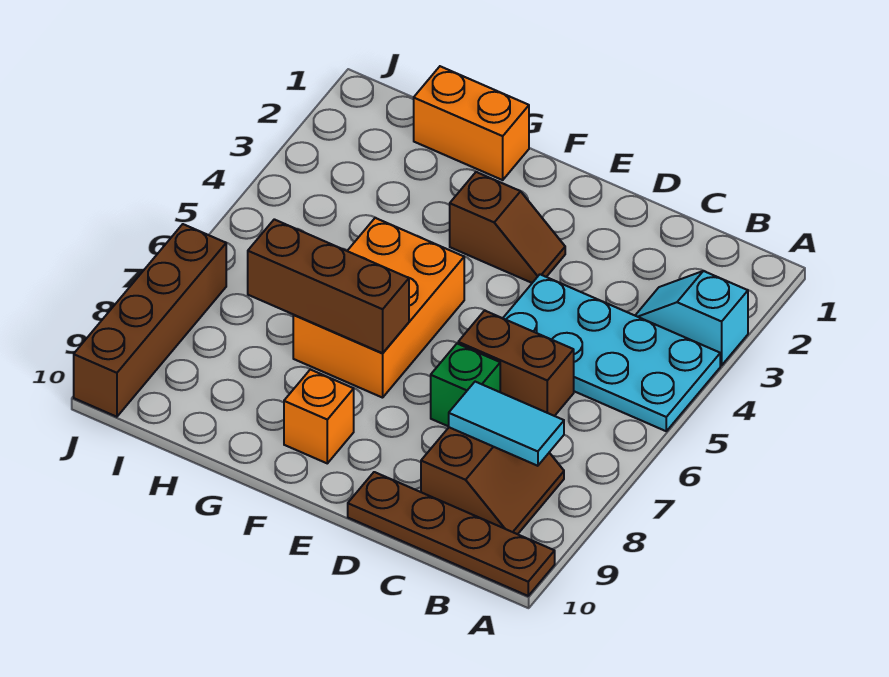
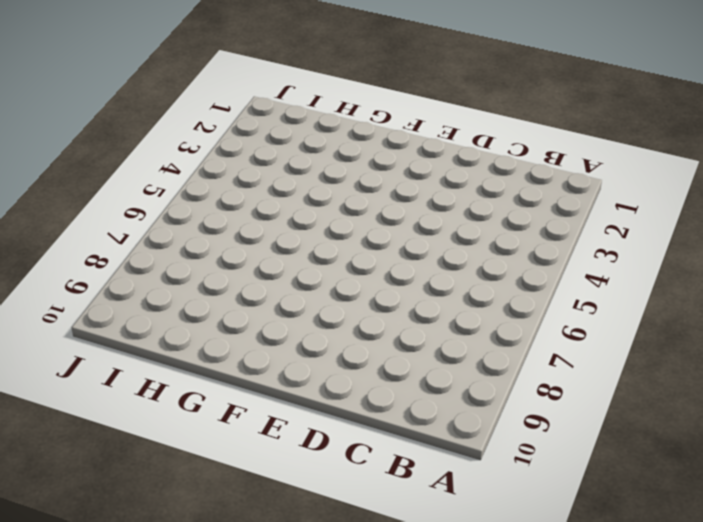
none -> cyan slope A3:B3 level 1 top A
none -> cyan plate A4:D5 level 1
none -> brown plate A10:D10 level 1

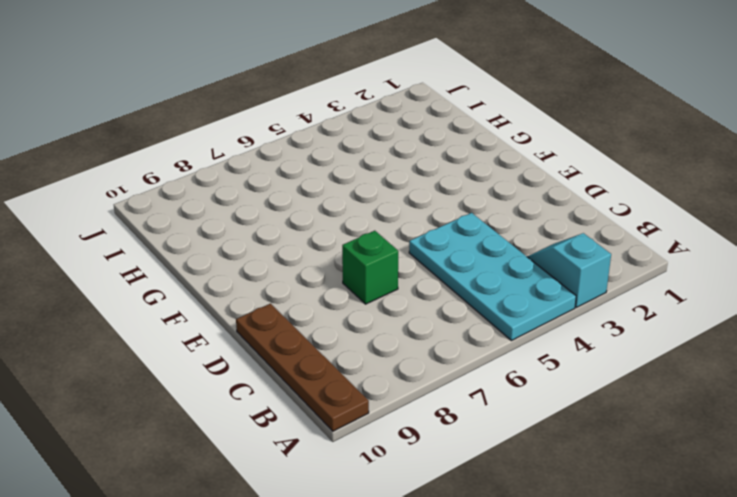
none -> brown slope B8:C9 level 1 top C
none -> brown brick C6:D6 level 1
none -> brown slope E3:F3 level 1 top F

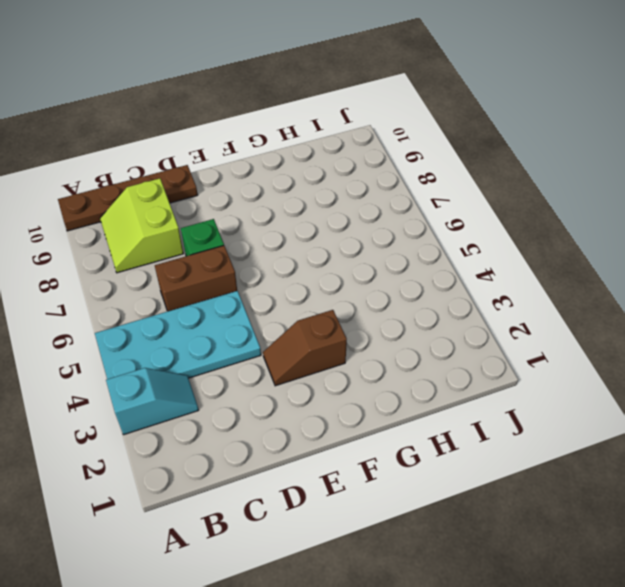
lime slope B8:C9 level 1 top C -> brown slope B8:C9 level 1 top C
none -> orange brick F5:G7 level 1
none -> orange brick F9 level 1
none -> orange brick G1:H1 level 1

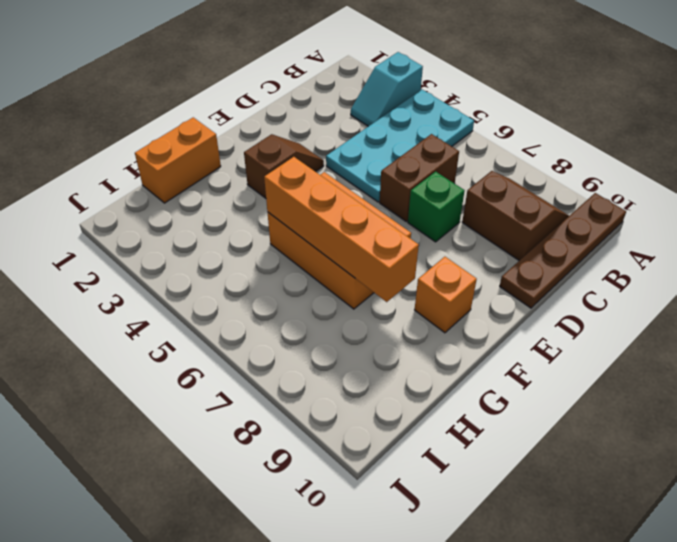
orange brick G5:G8 level 2 -> brown brick F7:H7 level 2
none -> brown brick J7:J10 level 1
none -> cyan tile B8:C8 level 2

